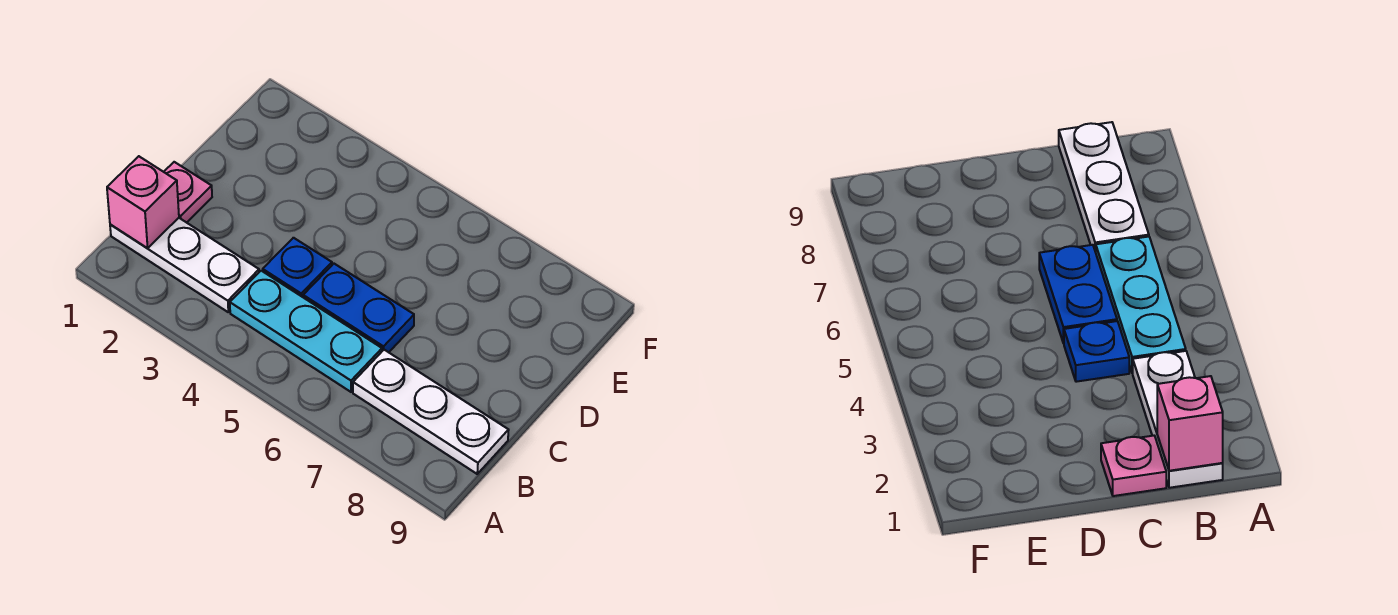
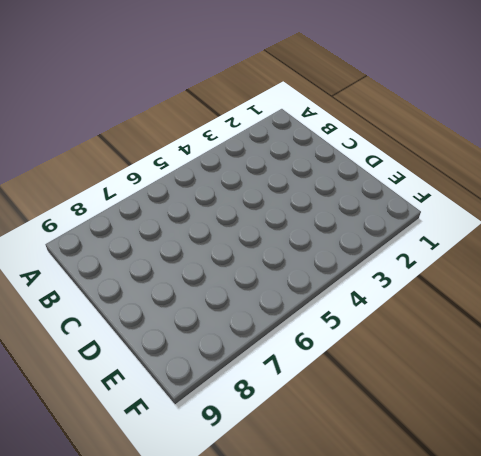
none -> white plate B1:B3 level 1
none -> cyan plate B4:B6 level 1

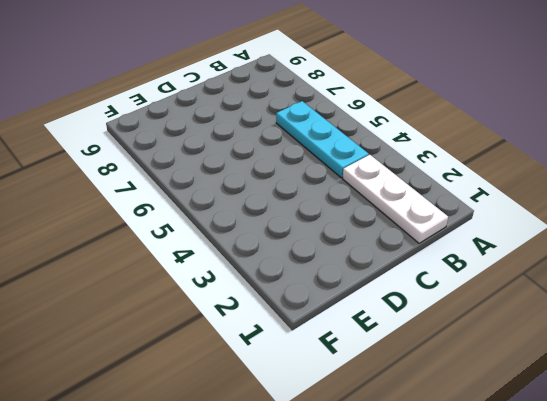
none -> white plate B7:B9 level 1
none -> pink plate C1 level 1

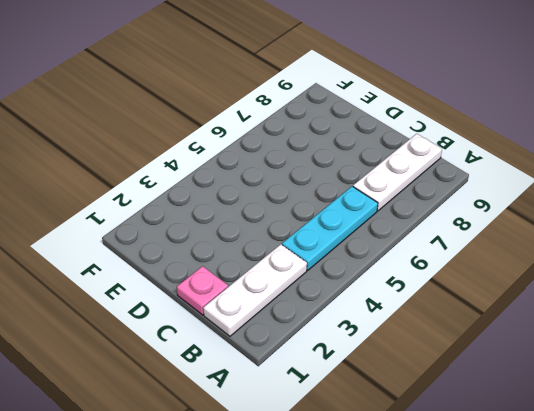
none -> blue plate C4 level 1
none -> blue plate C5:C6 level 1

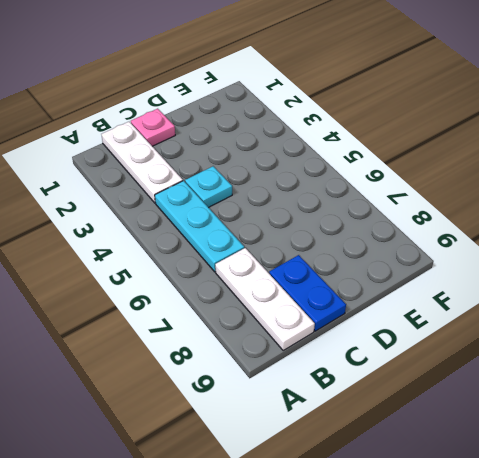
cyan plate C4 level 1 -> blue plate C4 level 1
blue plate C8:C9 level 1 -> blue plate C5:C6 level 1
none -> pink brick B1 level 2

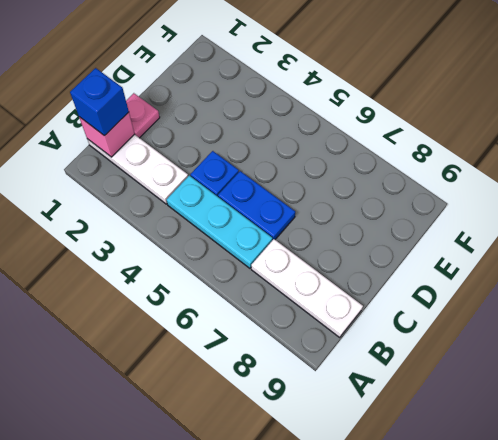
blue brick B1 level 3 -> none

